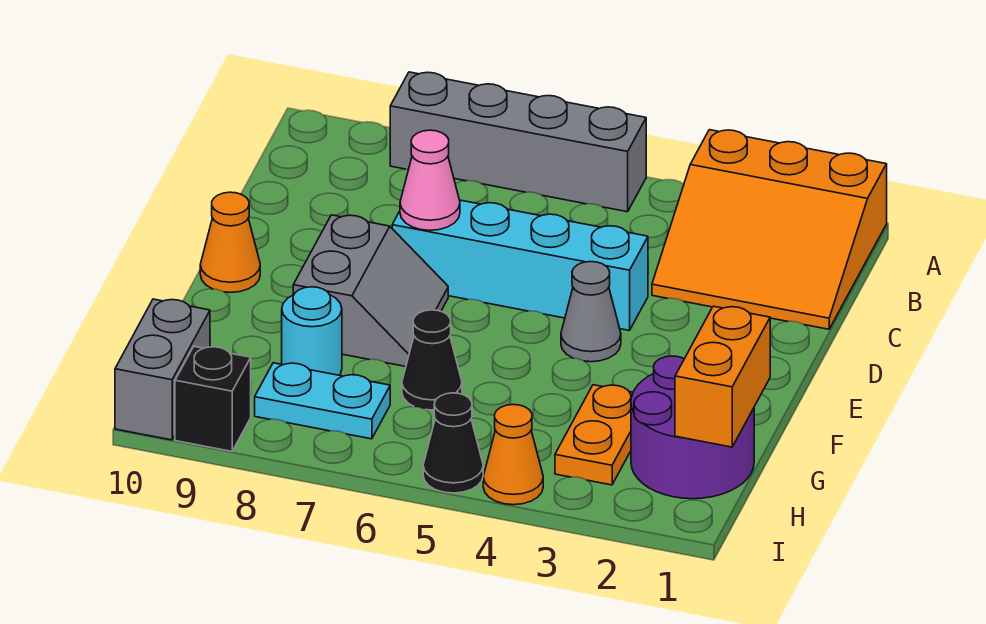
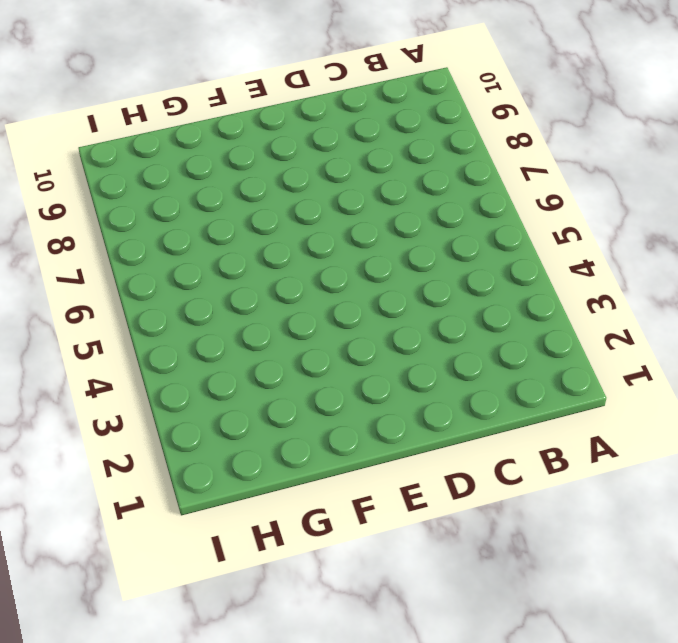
none -> orange slope A1:C3 level 1 top A
none -> grey brick A5:A8 level 1
none -> cyan brick D4:D7 level 1

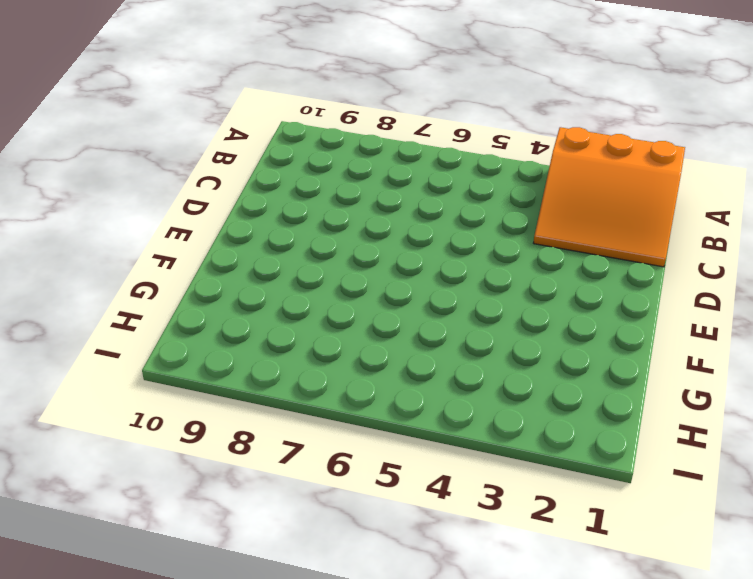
none -> grey brick A5:A8 level 1
none -> cyan brick D4:D7 level 1
none -> grey cone E4 level 1

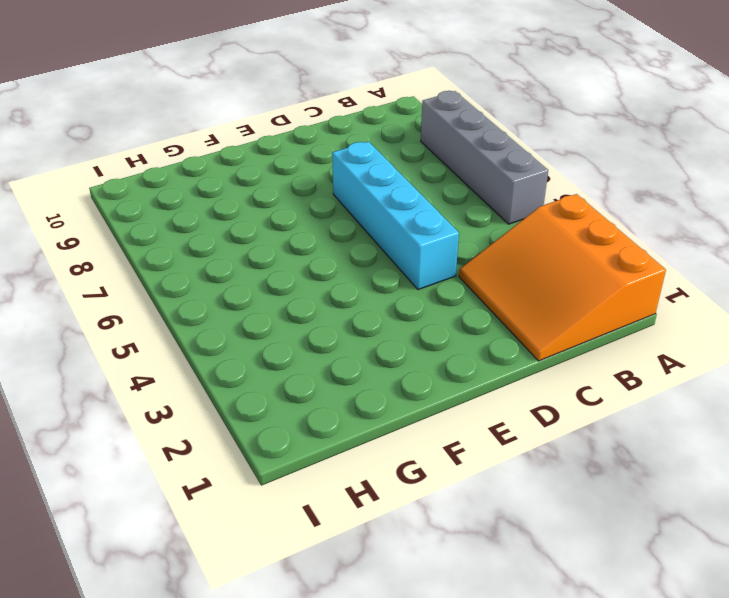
none -> grey cone E4 level 1
none -> grey slope E7:F8 level 1 top 8
none -> orange cone E10 level 1

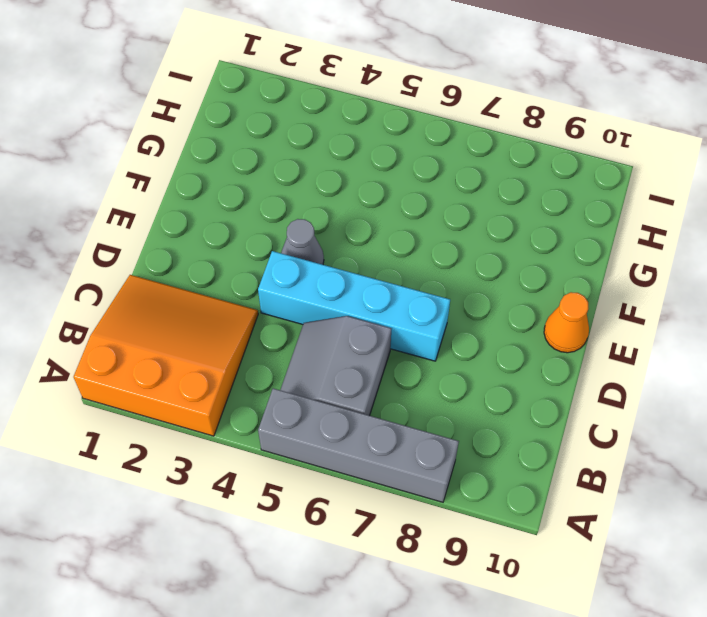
grey slope B5:C6 level 1 top 6 -> grey slope E7:F8 level 1 top 8
none -> purple round brick G1:H2 level 1
none -> orange plate G3:H3 level 1
none -> black cone G6 level 1

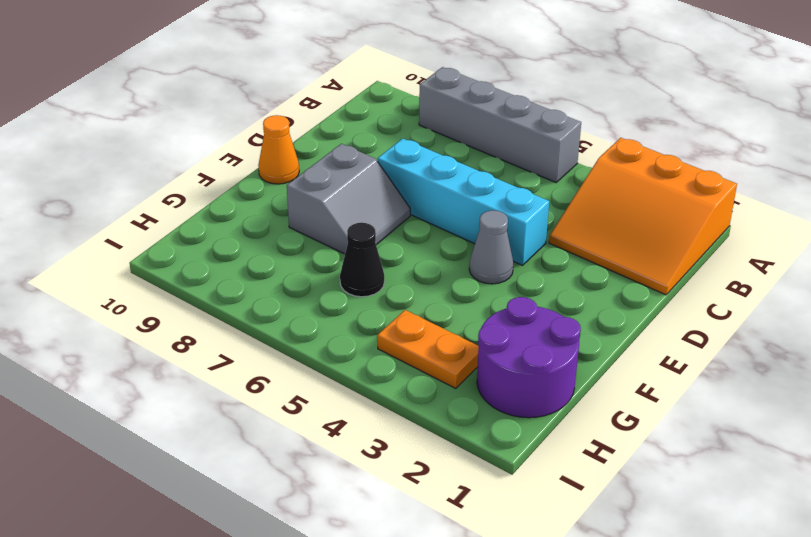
orange plate H3:H4 level 1 -> orange plate G3:H3 level 1
none -> cyan round brick G8 level 1
none -> cyan plate H7:H8 level 1
none -> grey brick H10:I10 level 1

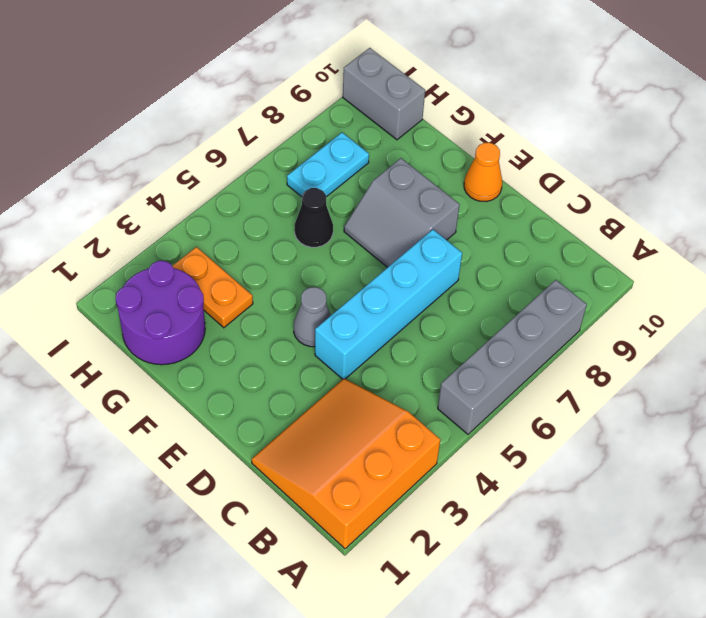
none -> cyan round brick G8 level 1
none -> orange cone I4 level 1
none -> black cone I5 level 1

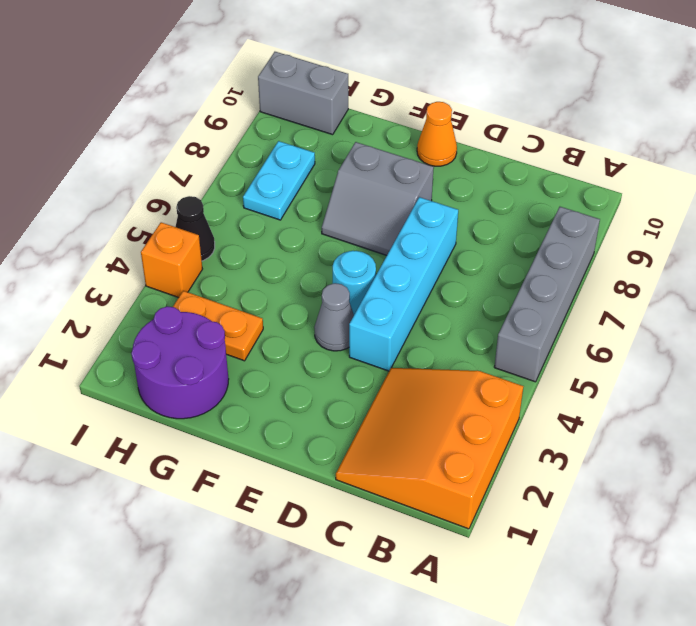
cyan round brick E5 level 1 -> cyan round brick G8 level 1
orange brick I4 level 1 -> orange cone I4 level 1
none -> black cone G6 level 1
none -> black brick I9 level 1
none -> pink cone D7 level 2

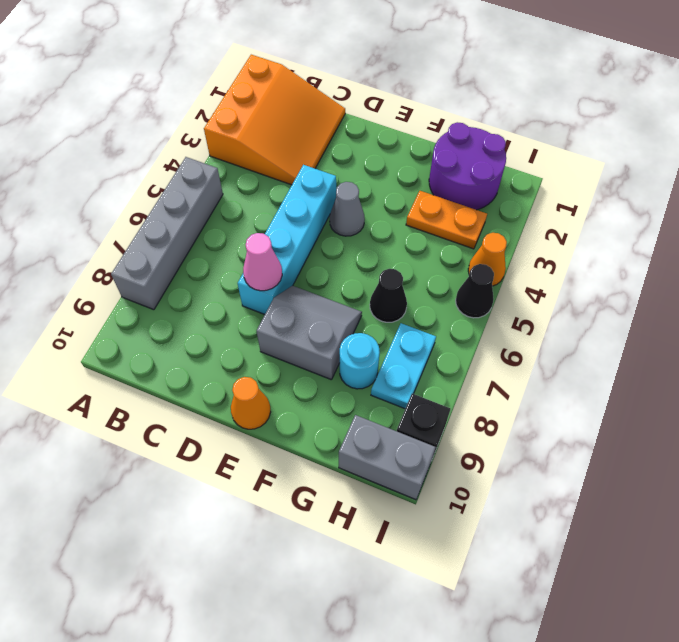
none -> orange brick G1:H1 level 2

